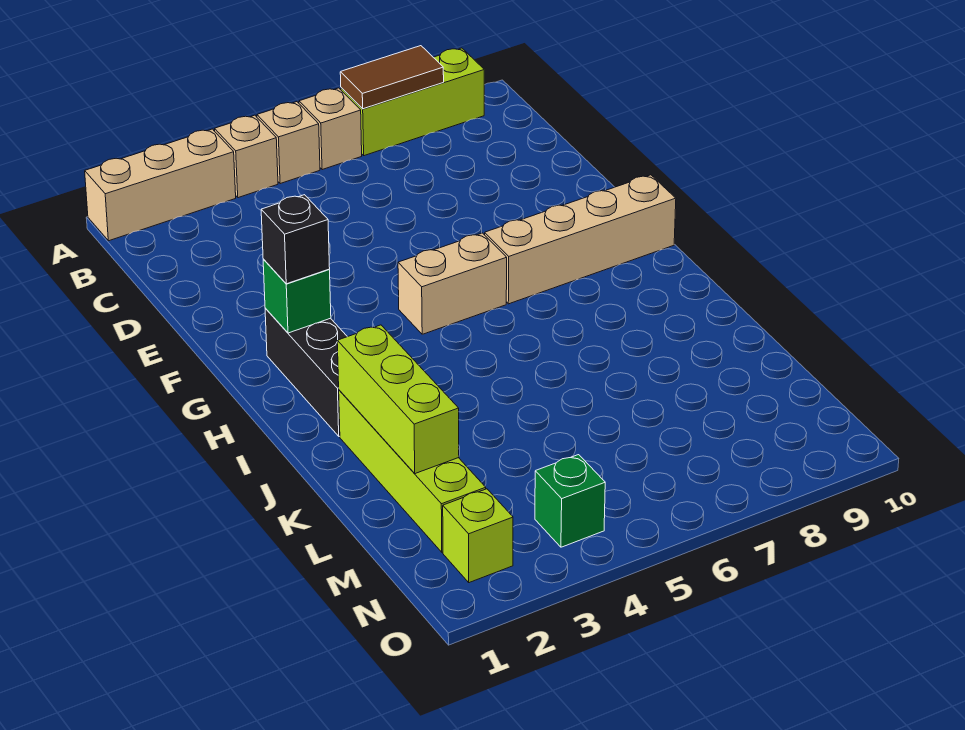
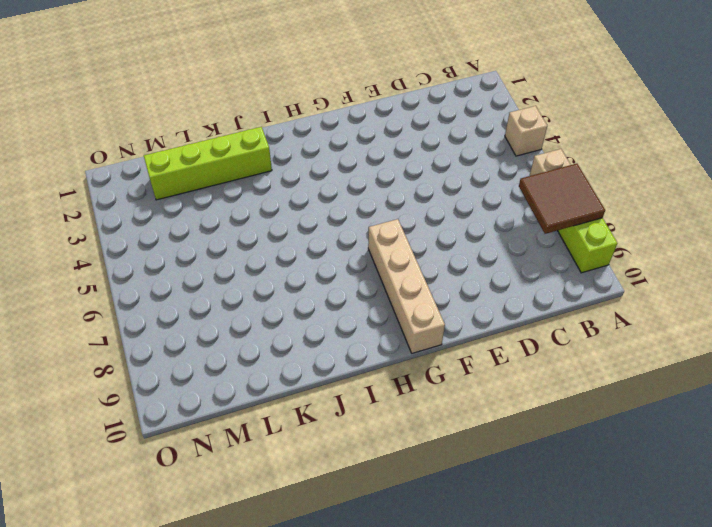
brown tile A7:B8 level 2 -> brown tile A7:A8 level 2
none -> tan brick A1:A3 level 1
none -> tan brick A5 level 1
none -> black brick G2:I2 level 1

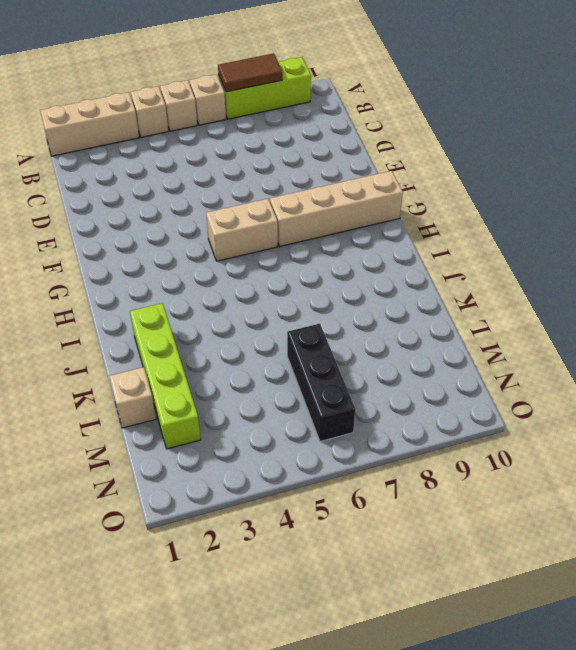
tan brick L1 level 1 -> none
black brick L6:N6 level 1 -> black brick G2:I2 level 1
none -> lime brick N2 level 1
none -> green brick N4 level 1
none -> green brick G2 level 2

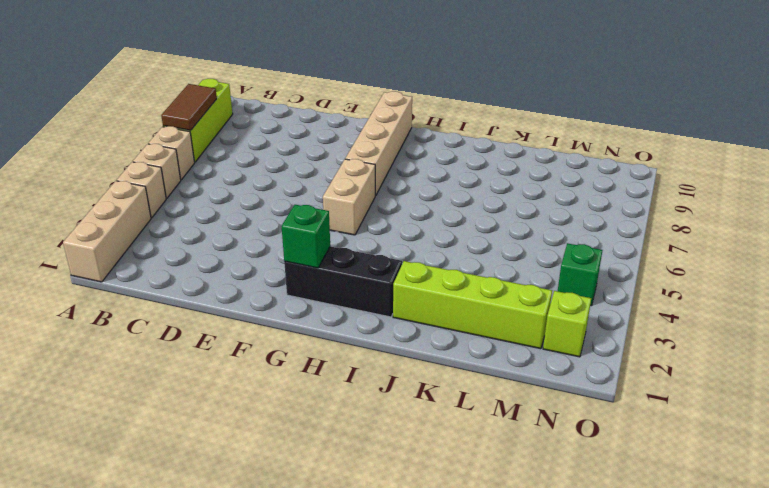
none -> lime brick J2:L2 level 2
none -> black brick G2 level 3

